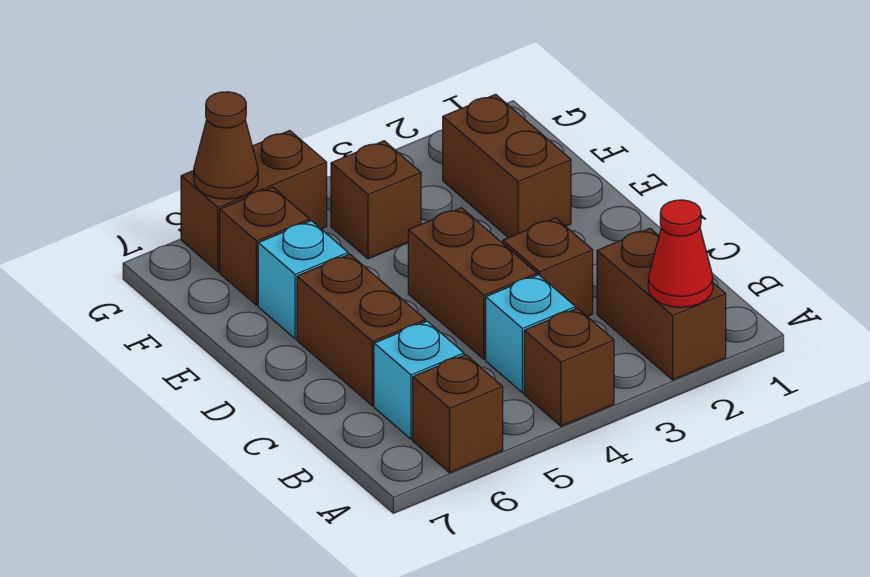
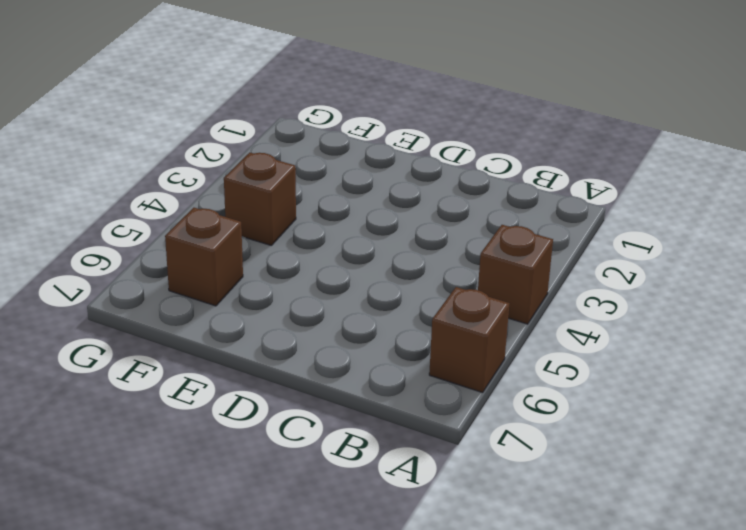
none -> brown brick A2:B2 level 1
none -> cyan brick B4 level 1
none -> cyan brick B6 level 1

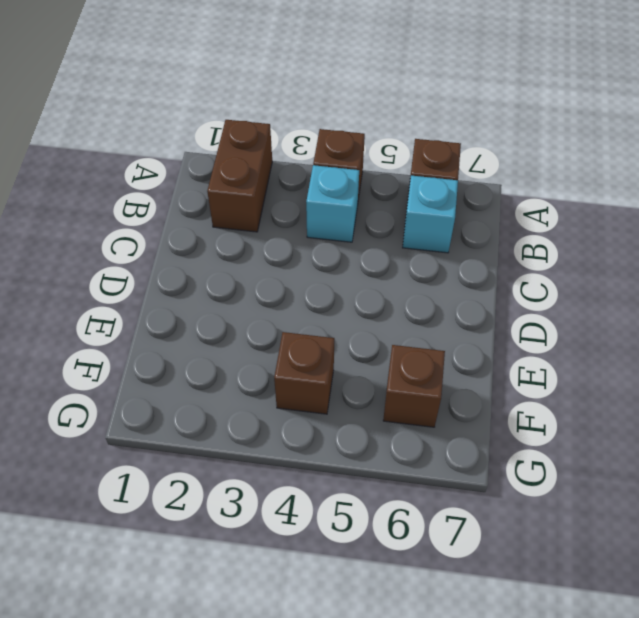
none -> brown brick C3 level 1
none -> brown brick C4:D4 level 1
none -> brown brick C6:D6 level 1

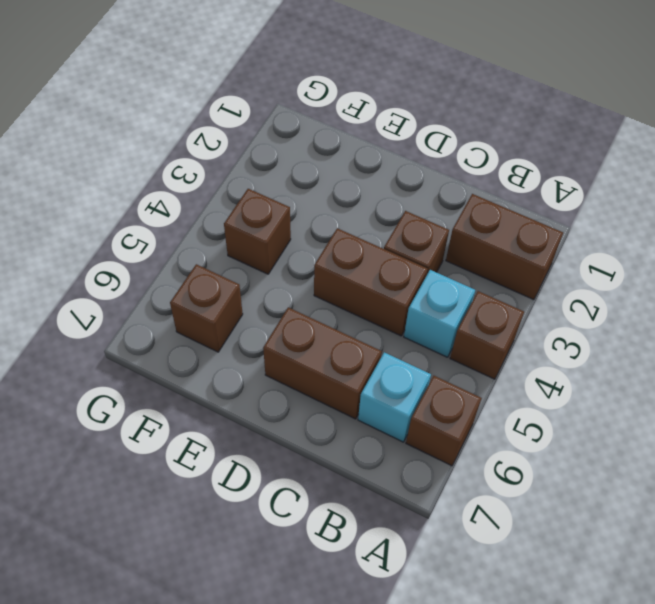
none -> brown brick E2:F2 level 1
none -> cyan brick E6 level 1
none -> brown brick G5:G6 level 1

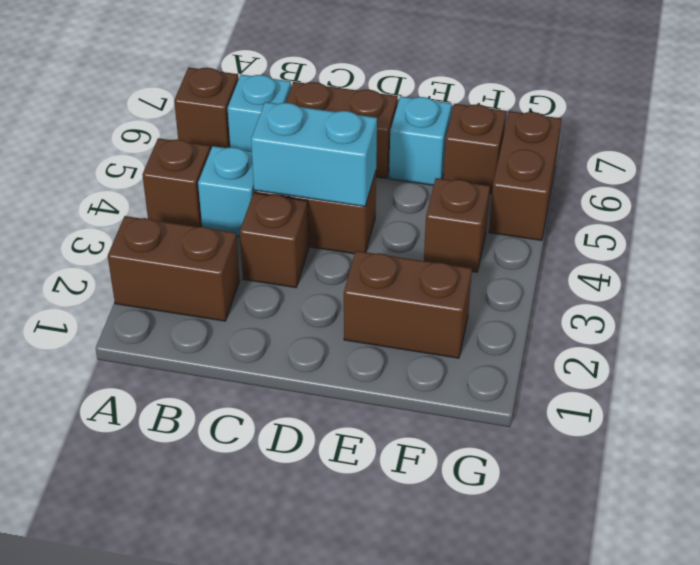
cyan brick C4:D4 level 2 -> none
none -> red cone A2 level 2
none -> brown cone G6 level 2

